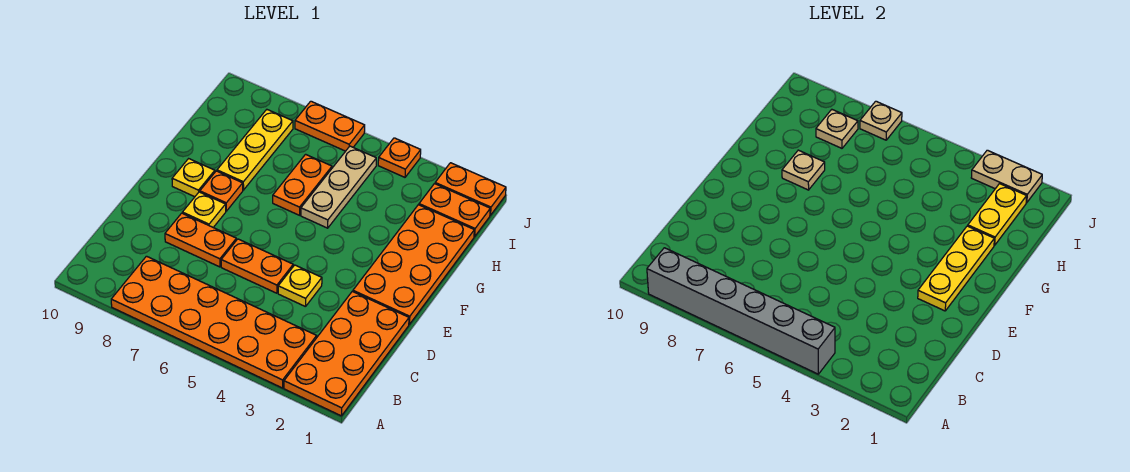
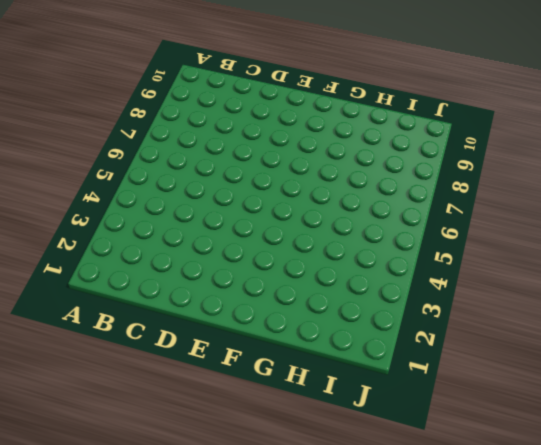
none -> orange plate A1:D2 level 1
none -> orange plate A3:B8 level 1
none -> yellow plate D4 level 1

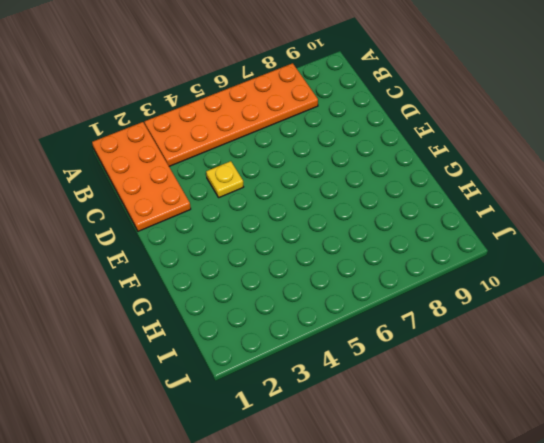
none -> orange plate D5:D6 level 1
none -> orange plate D7:D8 level 1
none -> orange plate E1:H2 level 1

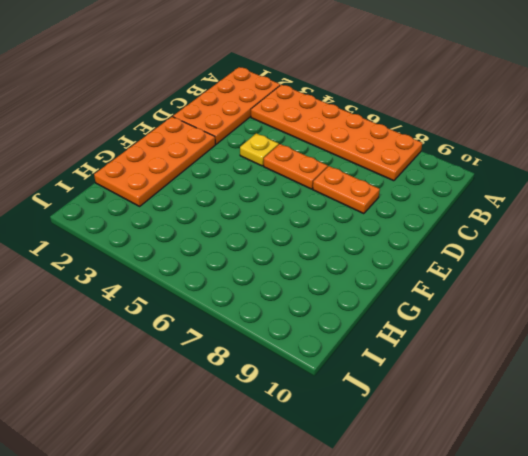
none -> yellow plate E8 level 1
none -> orange plate F8 level 1
none -> yellow plate F9 level 1

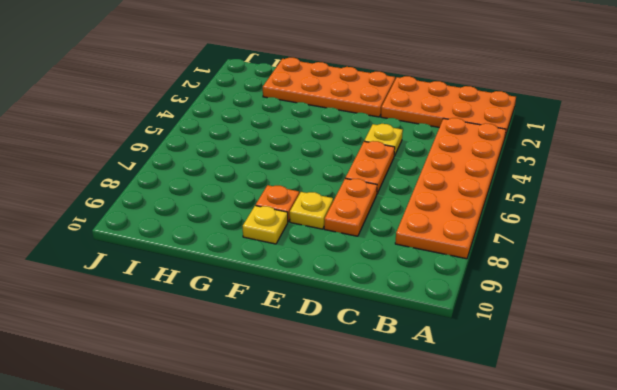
none -> tan plate G5:I5 level 1
none -> orange plate G6:H6 level 1
none -> yellow plate G8:I8 level 1

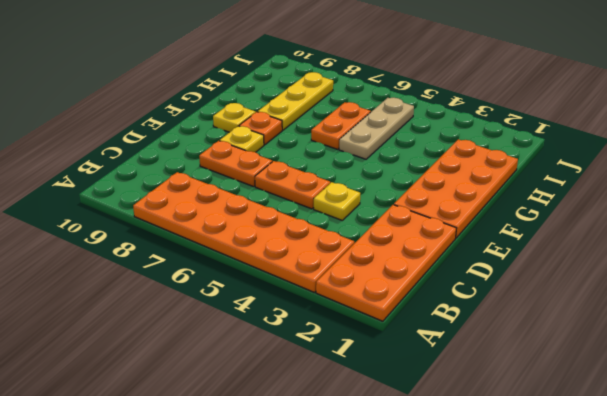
none -> orange plate I1:I2 level 1
none -> orange plate J1:J2 level 1
none -> orange plate J4 level 1

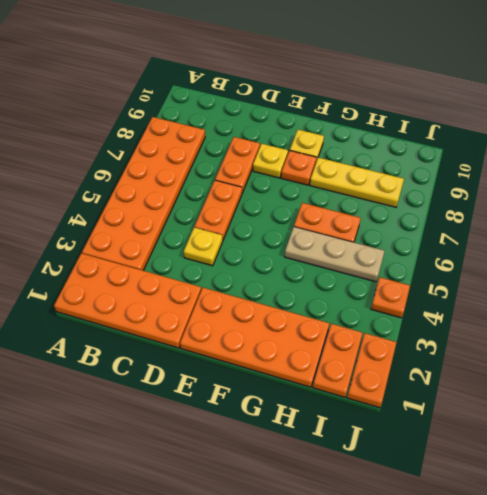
none -> orange plate J6:J7 level 1
none -> grey brick A4:A9 level 2
none -> yellow plate E2:G2 level 2

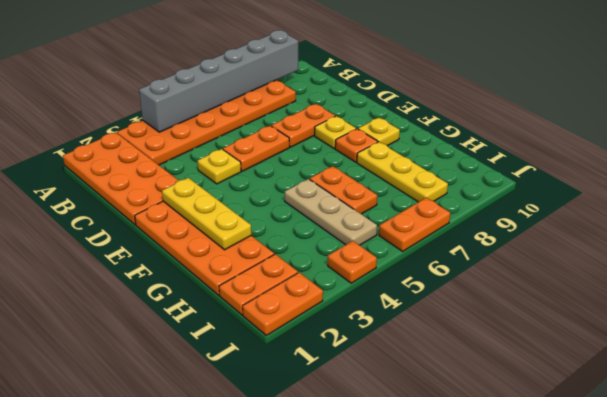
none -> tan plate G8 level 2
none -> yellow plate H2:I2 level 2
none -> tan plate I8 level 2

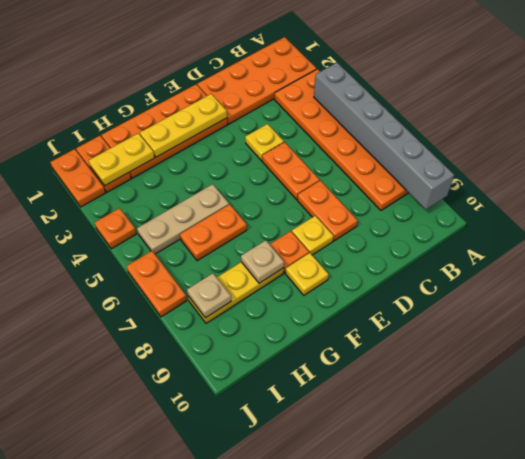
none -> tan plate J2:J3 level 2
none -> tan plate J7 level 2

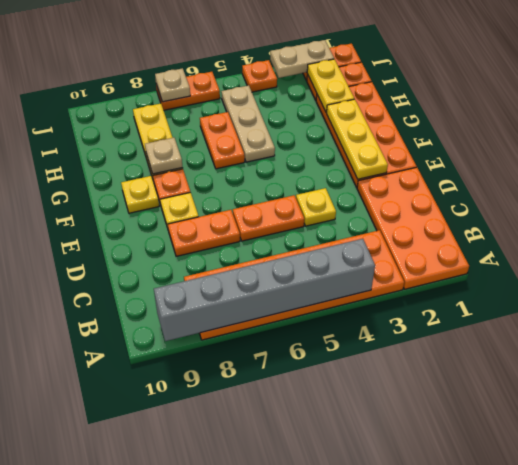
none -> tan plate I8 level 2

